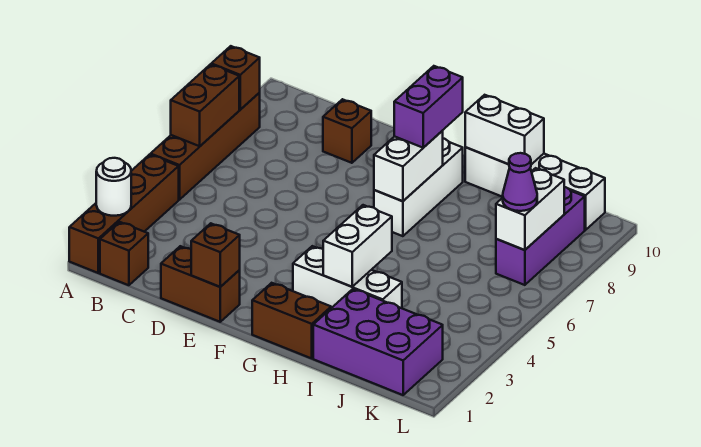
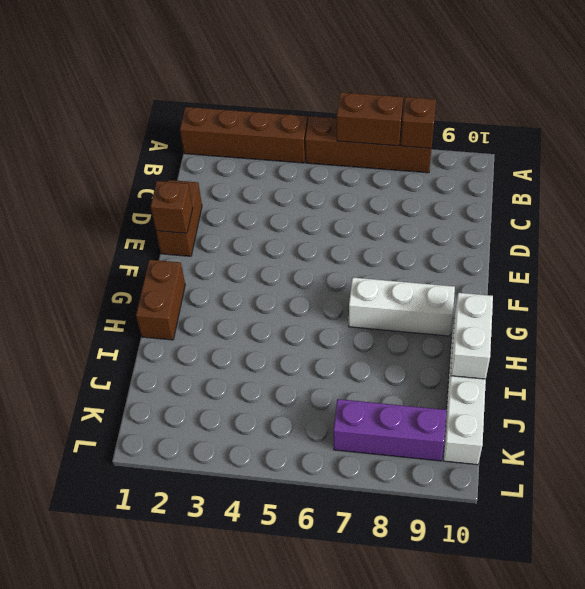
none -> brown brick B1 level 1
none -> brown brick D9 level 1
none -> white brick G3:I3 level 1

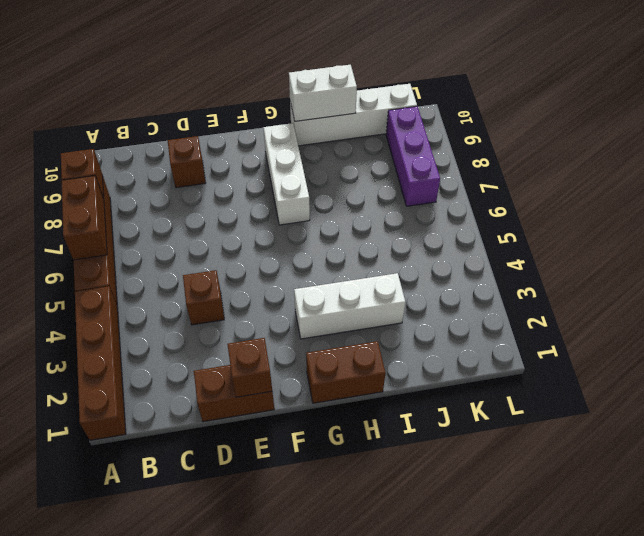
brown brick D4 level 1 -> brown brick B1 level 1
none -> purple brick I1:K2 level 1
none -> white round brick A2 level 2
none -> white brick G7:G8 level 2

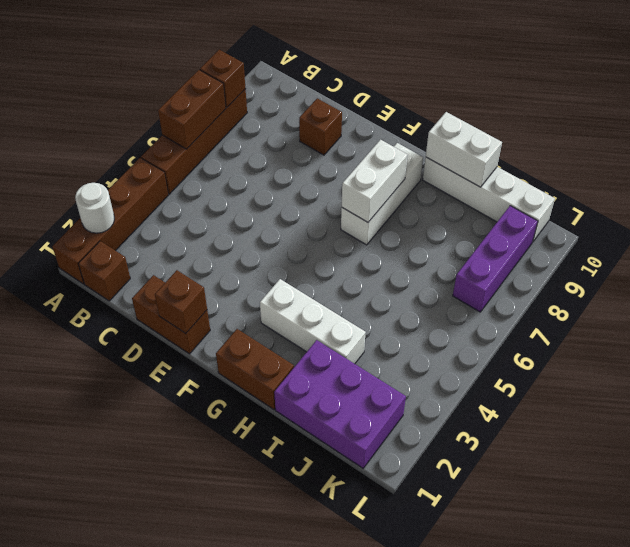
none -> white brick H3:H4 level 2
none -> white brick K7:K8 level 2
none -> purple brick G8:G9 level 3

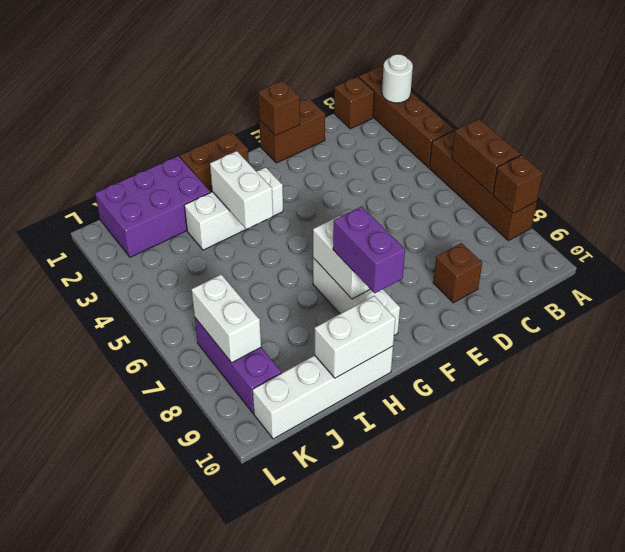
none -> purple cone K7 level 3

